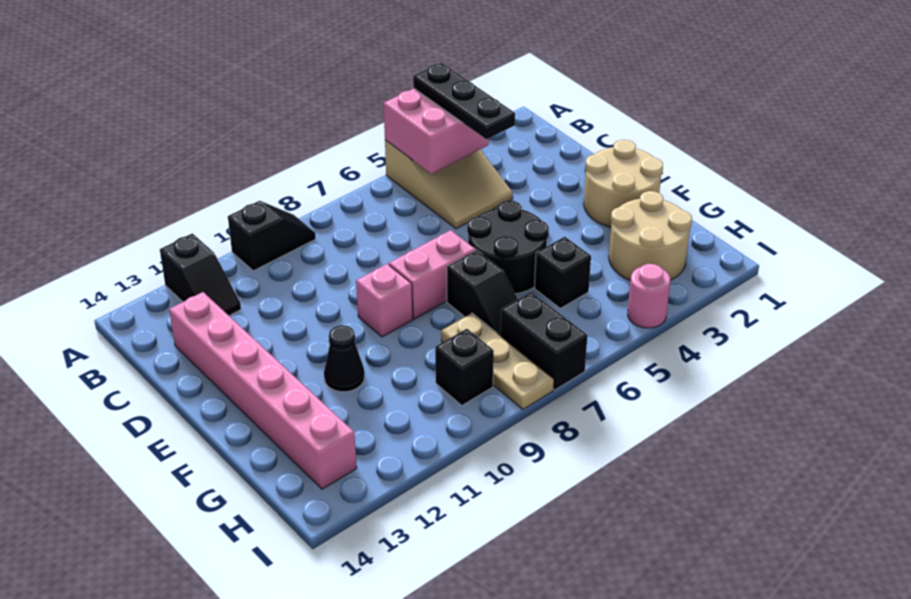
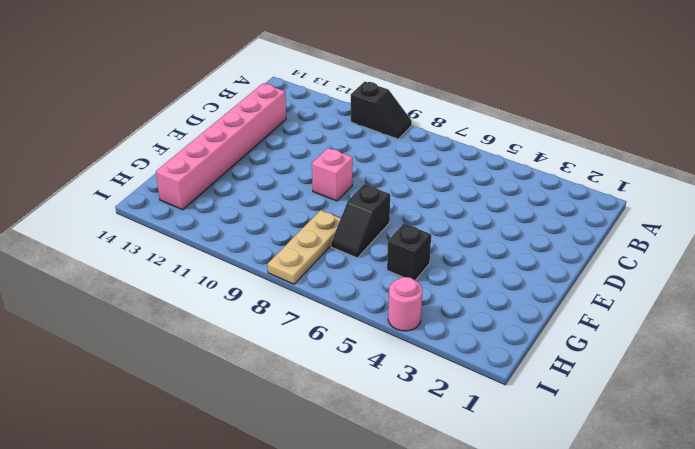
none -> tan slope A4:C5 level 1 top A
none -> black slope A12:B12 level 1 top A
none -> tan round brick E1:F2 level 1

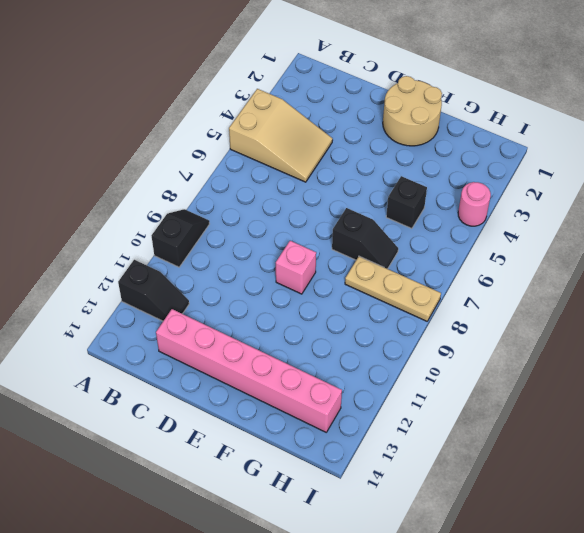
none -> black round brick E5:F6 level 1
none -> pink brick E7:E8 level 1
none -> black cone F11 level 1

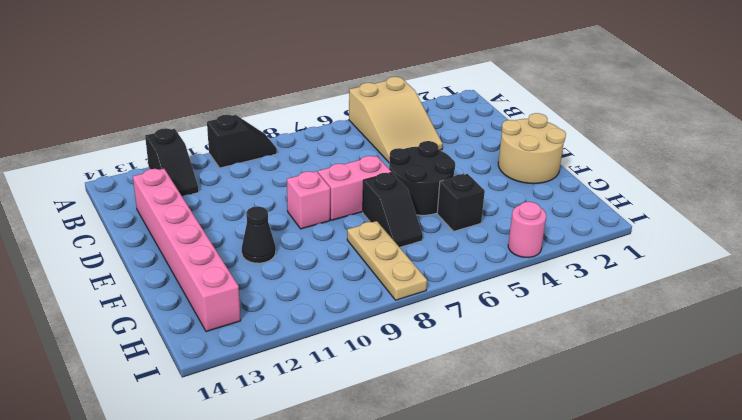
none -> tan round brick G2:H3 level 1
none -> black brick H7:I7 level 1
none -> black brick H9 level 1

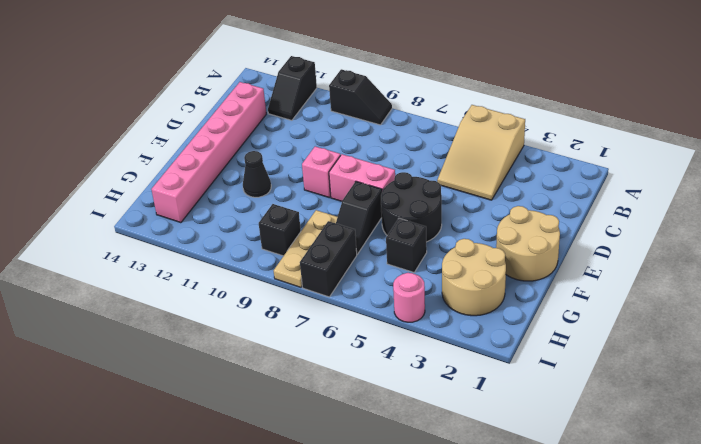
none -> pink brick A4:B5 level 2
none -> black plate A4:C4 level 3

